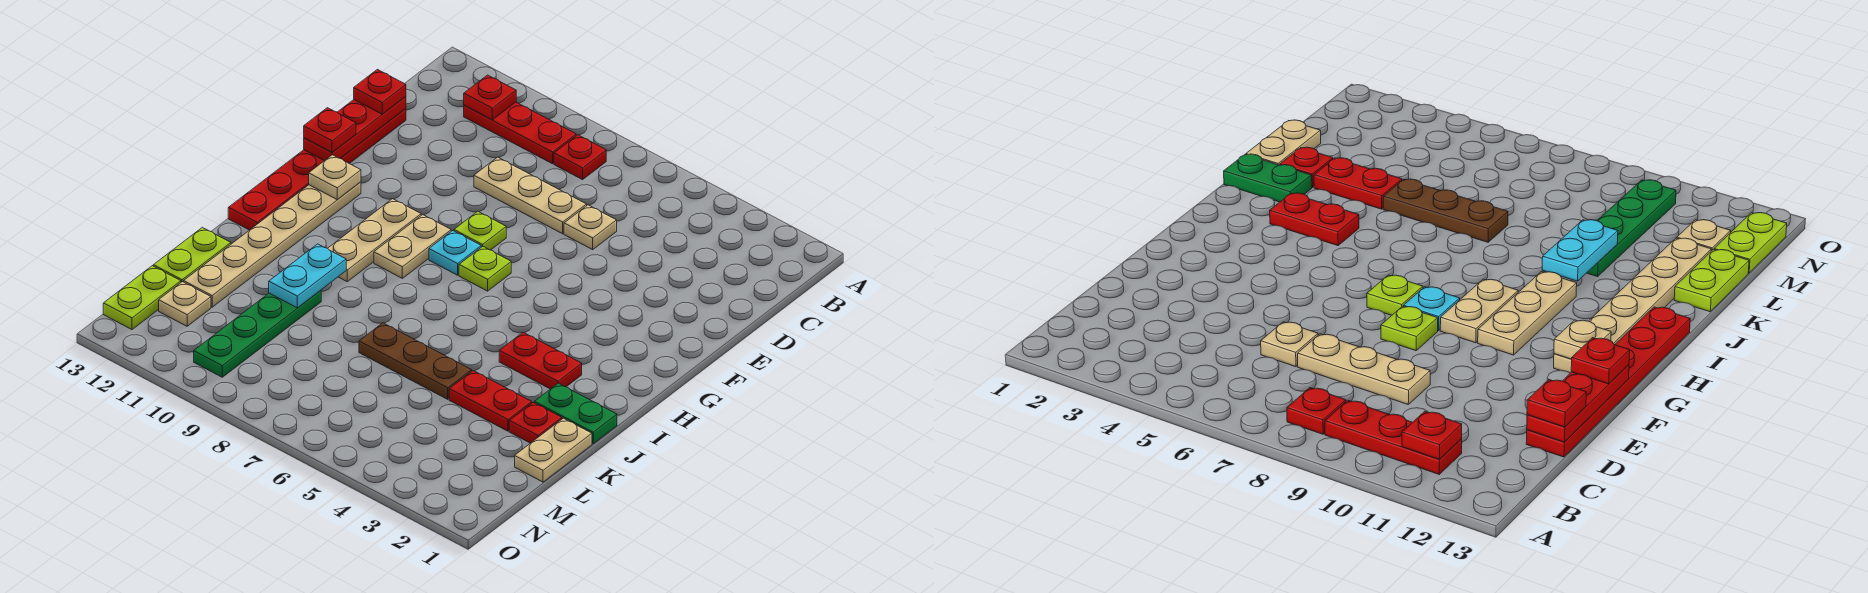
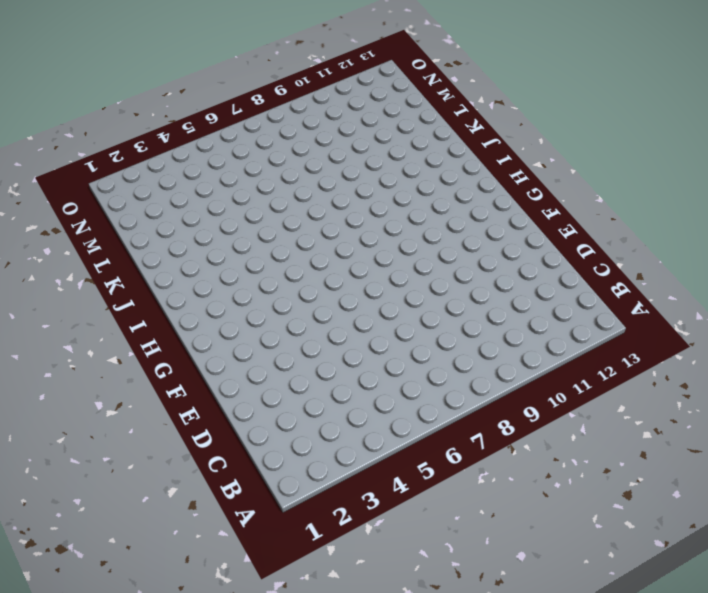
none -> red plate B8 level 1
none -> red plate B9:B11 level 1
none -> tan plate D6 level 1

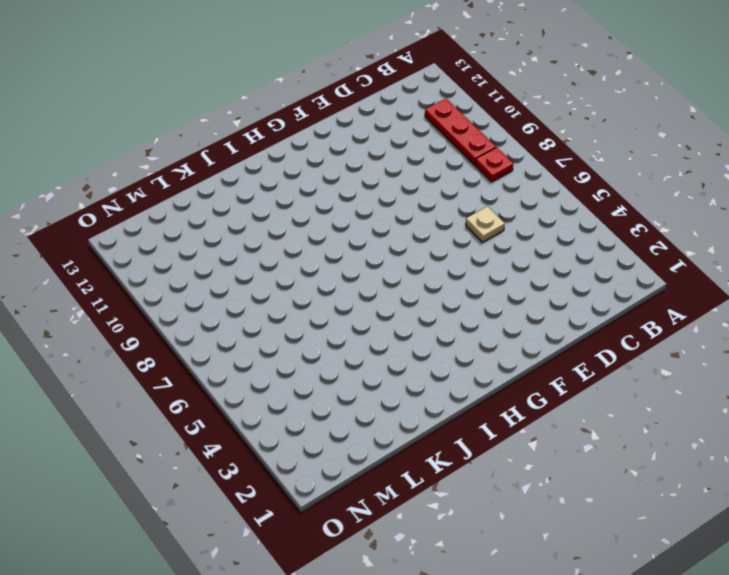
none -> tan plate D7:D9 level 1
none -> red plate D13:I13 level 1
none -> lime plate F8 level 1

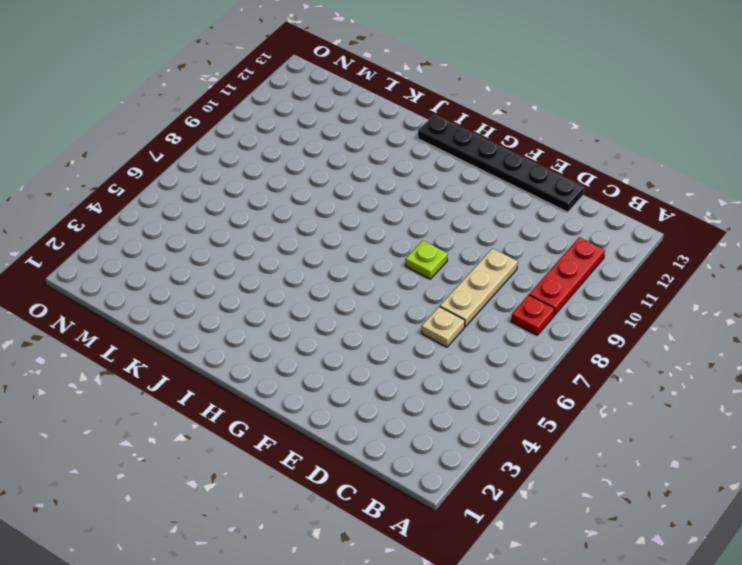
black plate D13:I13 level 1 -> red plate D13:I13 level 1
none -> lime plate G7 level 1
none -> cyan plate G8 level 1
none -> tan plate G9:H9 level 1

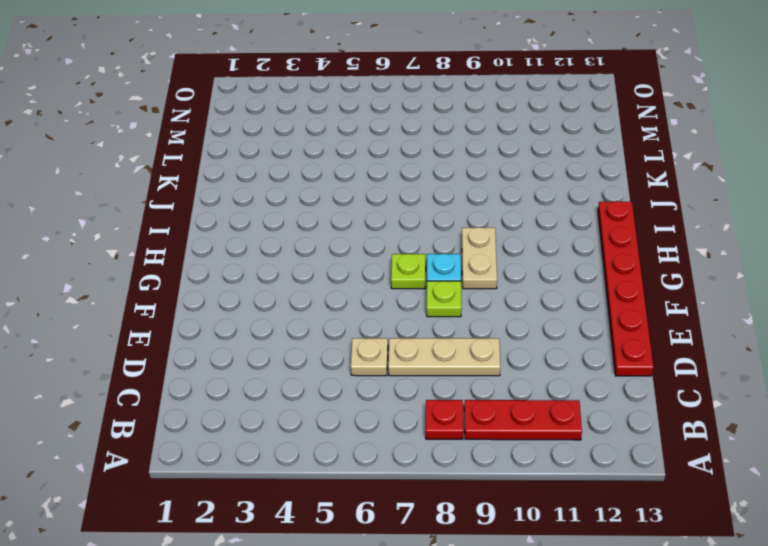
none -> tan plate G10:I10 level 1
none -> tan plate G12:L12 level 1
none -> red plate I3:I4 level 1

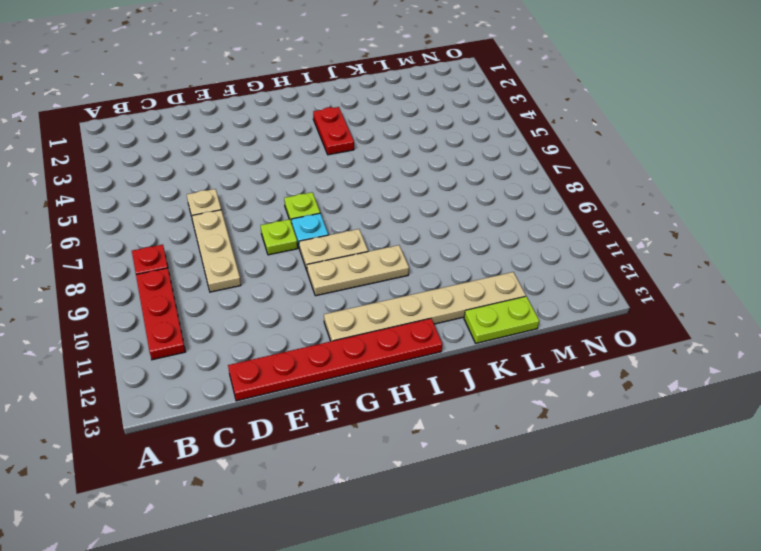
none -> green plate J1:J2 level 1
none -> tan plate K1:L1 level 1
none -> red plate K2 level 1

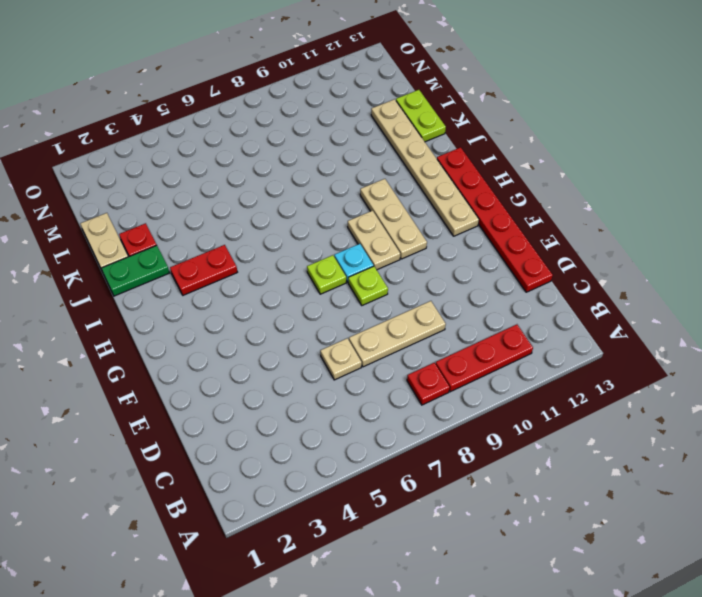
none -> red plate K3:K4 level 1
none -> brown plate K5:K7 level 1
none -> green plate K10:N10 level 1

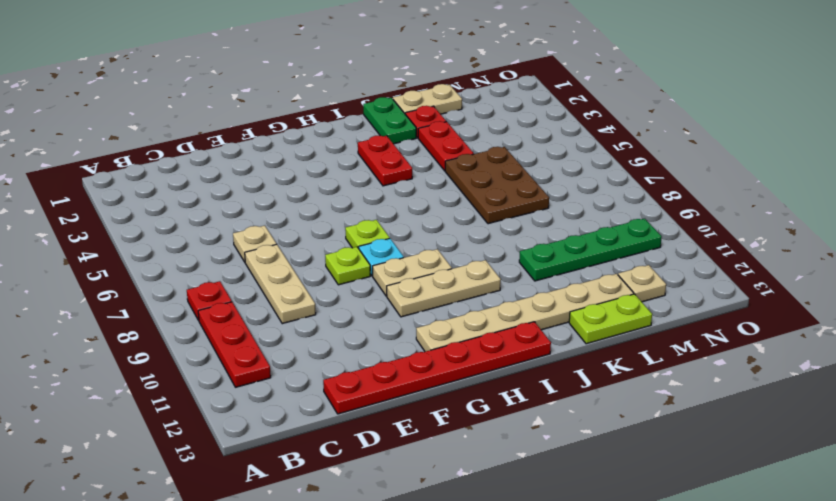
brown plate K5:L7 level 1 -> brown plate K5:K7 level 1
none -> lime plate M13:N13 level 1
none -> red plate B11 level 2
none -> red plate D13:F13 level 2

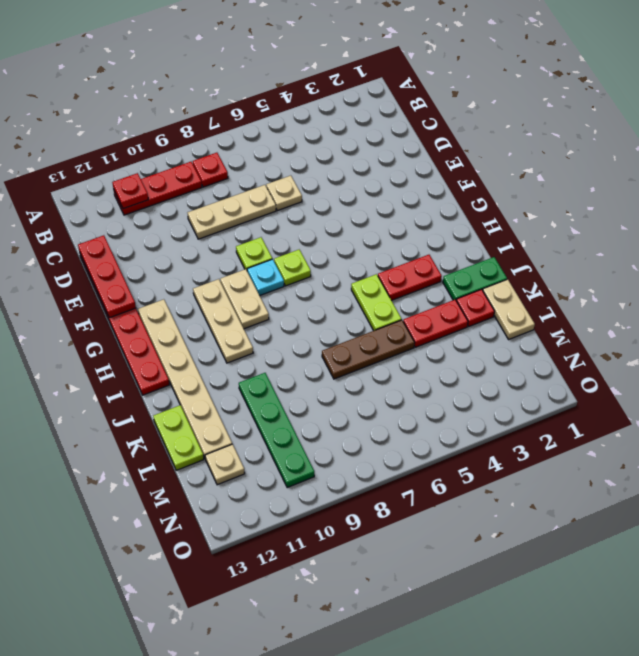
lime plate I5:J5 level 1 -> lime plate M13:N13 level 1
none -> tan plate G12 level 2
none -> cyan plate J10:K10 level 2
none -> red plate D13 level 3

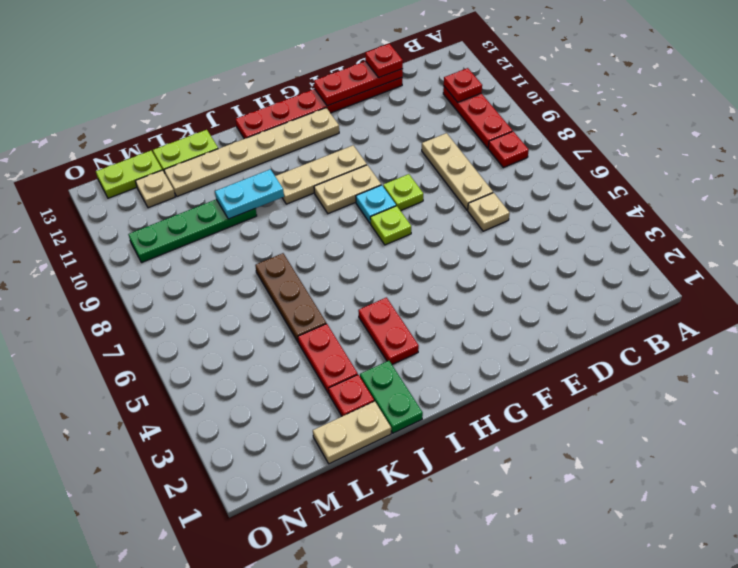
none -> tan plate G12 level 2
none -> red plate F13 level 3

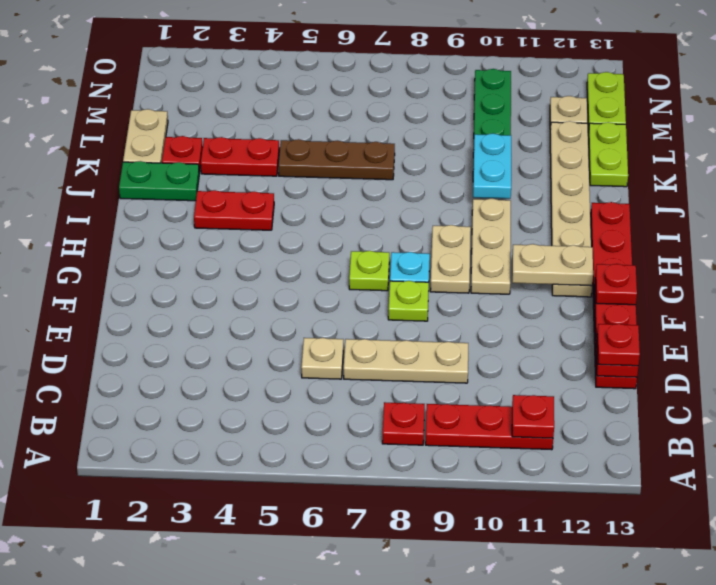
tan plate G11:G12 level 2 -> tan plate G12 level 2

